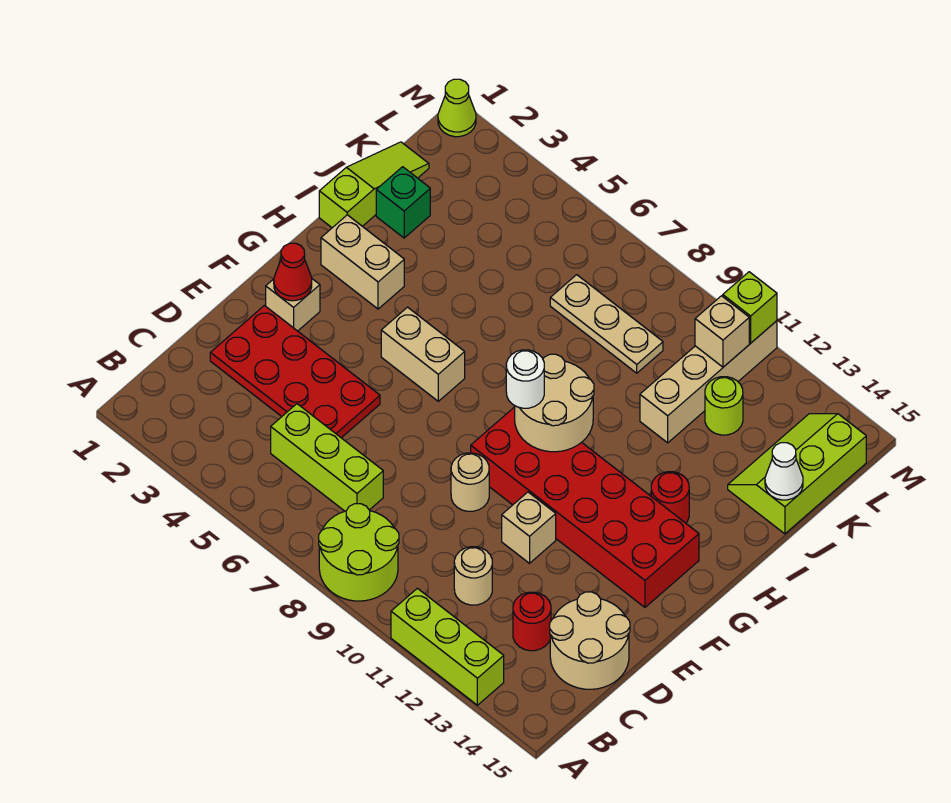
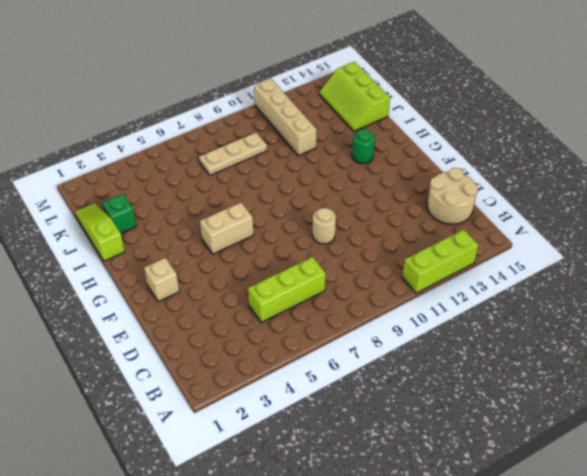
green round brick H13 level 1 -> red round brick H13 level 1
none -> lime round brick A8:B9 level 1
none -> tan round brick C11 level 1
none -> red round brick C13 level 1

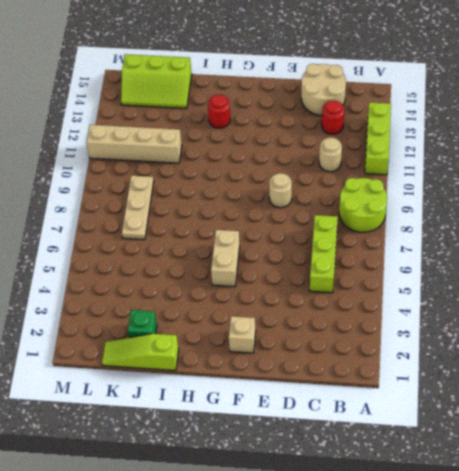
none -> red plate D2:E5 level 1
none -> tan brick E11 level 1
none -> red brick F9:G14 level 1

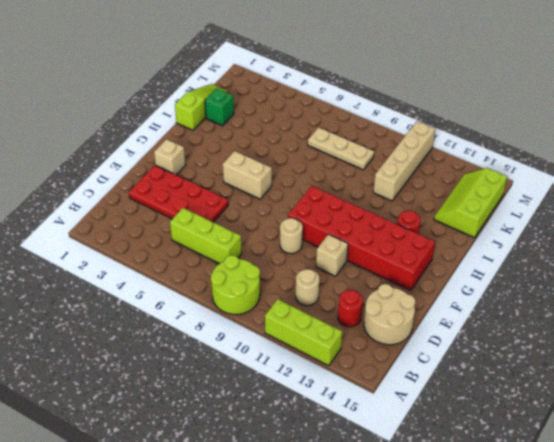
none -> tan brick H2:H3 level 1
none -> lime round brick K12 level 1
none -> lime cone M1 level 1

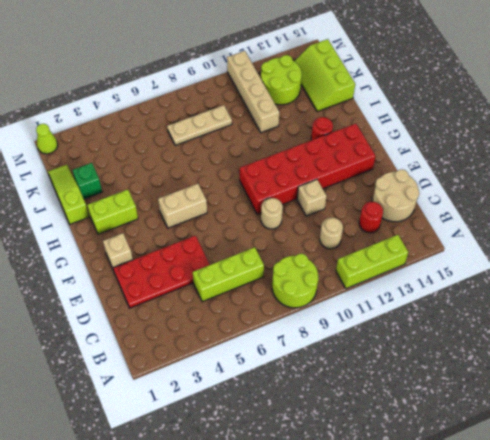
lime brick H2:H3 level 1 -> tan brick H2:H3 level 1
lime round brick K12:L13 level 1 -> lime round brick K12 level 1
none -> red cone F2 level 2
none -> tan round brick G9:H10 level 2
none -> white cone J15 level 2

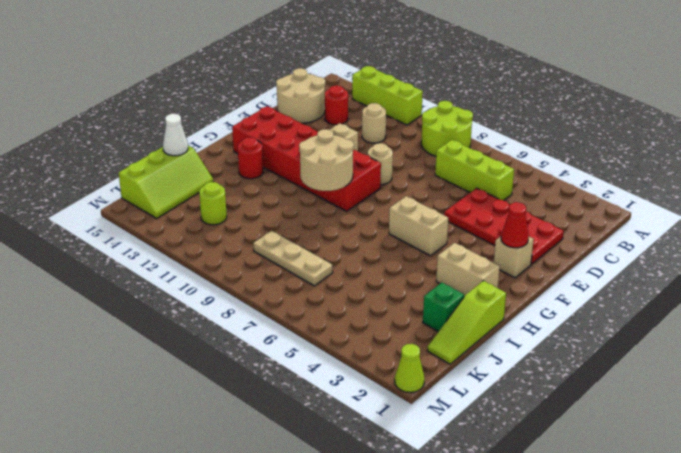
none -> tan brick J11:M11 level 1
none -> tan brick L11 level 2
none -> lime brick M11 level 2

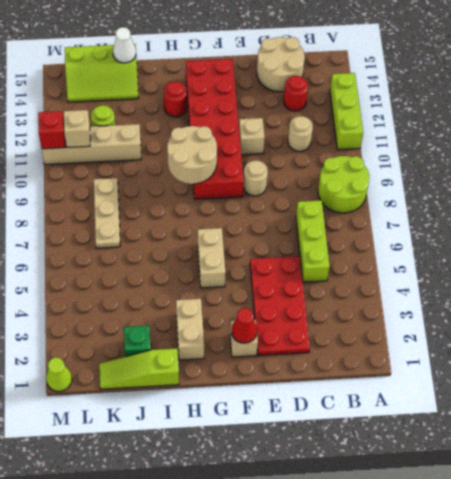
red brick M11 level 2 -> lime brick M11 level 2
none -> white round brick G9 level 3

